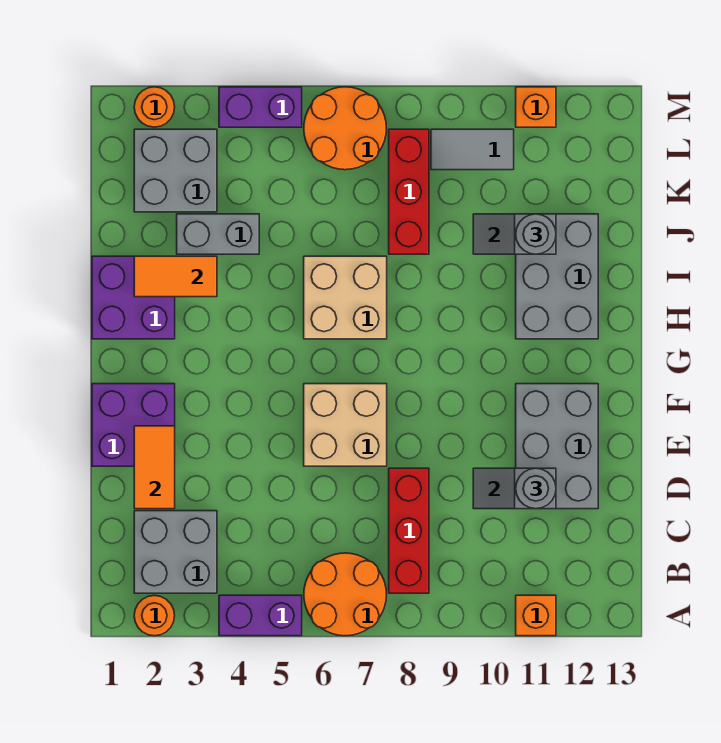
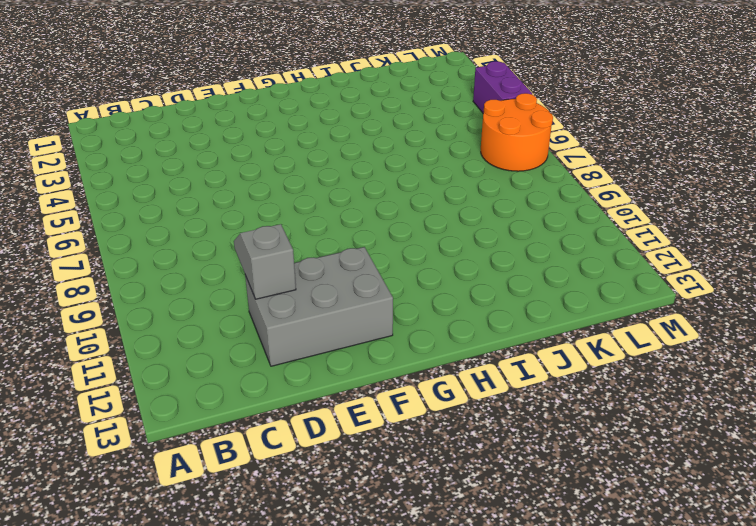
none -> orange round brick A2 level 1
none -> purple brick A4:A5 level 1
none -> orange round brick A6:B7 level 1

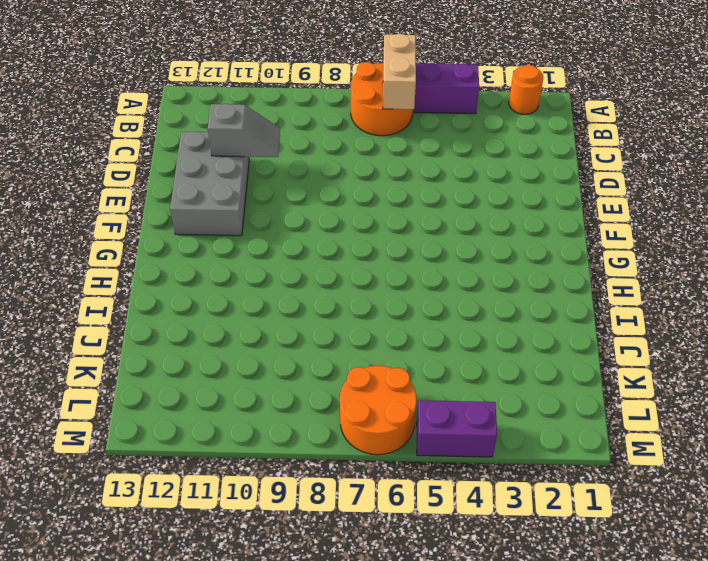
tan brick A6:B6 level 2 -> none
none -> orange brick A11 level 1
none -> grey brick B2:C3 level 1
none -> red brick B8:D8 level 1

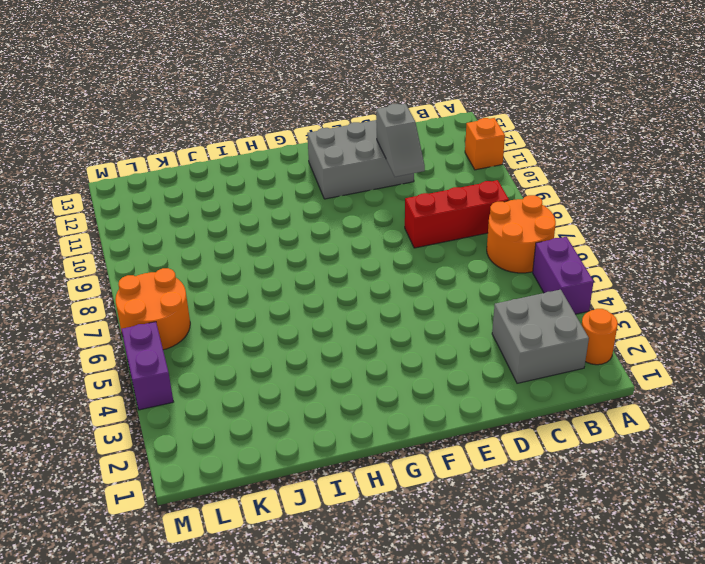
none -> purple brick E1:F2 level 1
none -> tan brick E6:F7 level 1
none -> purple brick H1:I2 level 1

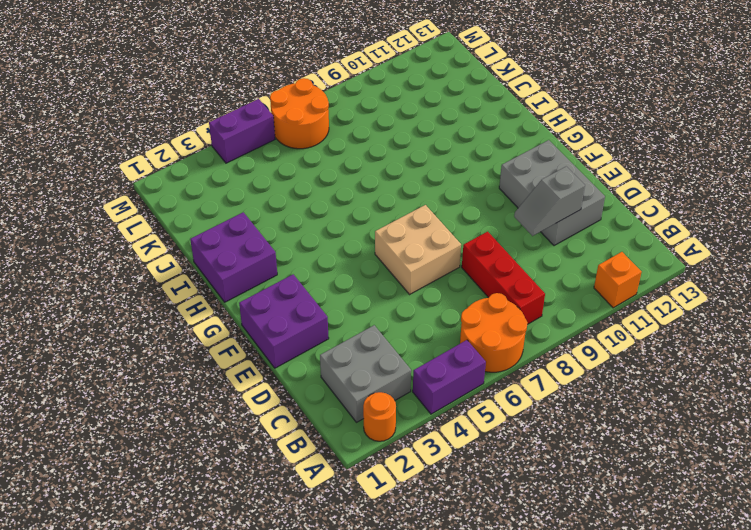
none -> tan brick H6:I7 level 1
none -> grey brick H11:J12 level 1
none -> grey brick J3:J4 level 1

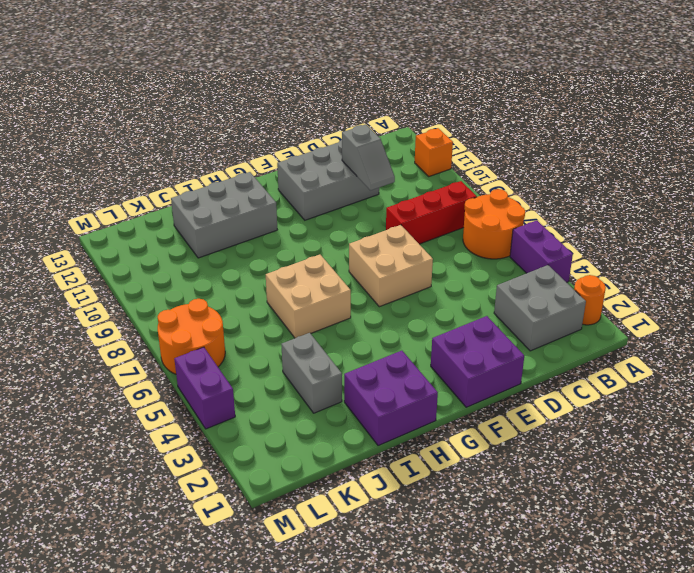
none -> red brick J8:L8 level 1
none -> grey brick K2:L3 level 1
none -> grey tile L9:L10 level 1

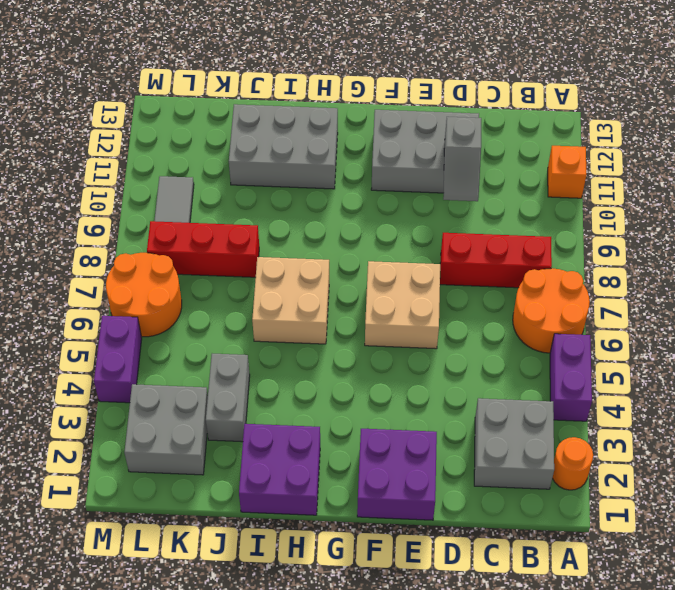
none -> orange round brick M2 level 1
none -> orange brick M11 level 1
none -> orange tile D2:E2 level 2

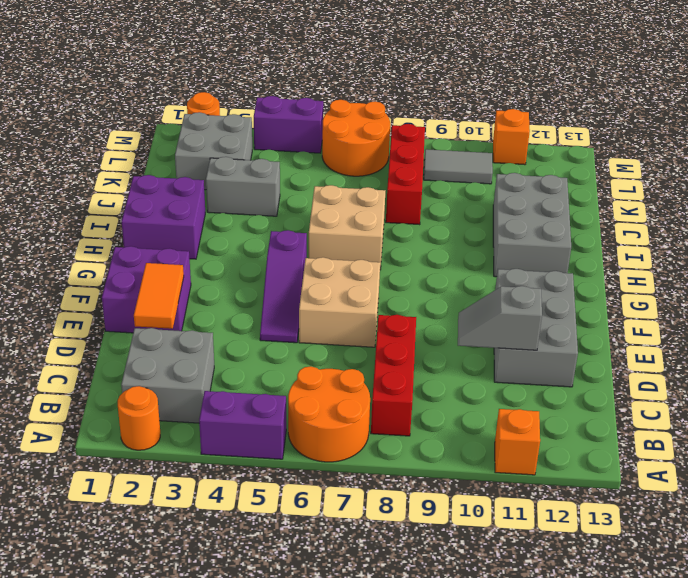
purple slope E5:G5 level 1 top G -> none
none -> orange tile I2:I3 level 2
none -> grey slope J10:J11 level 2 top 11
none -> grey round brick D11 level 3

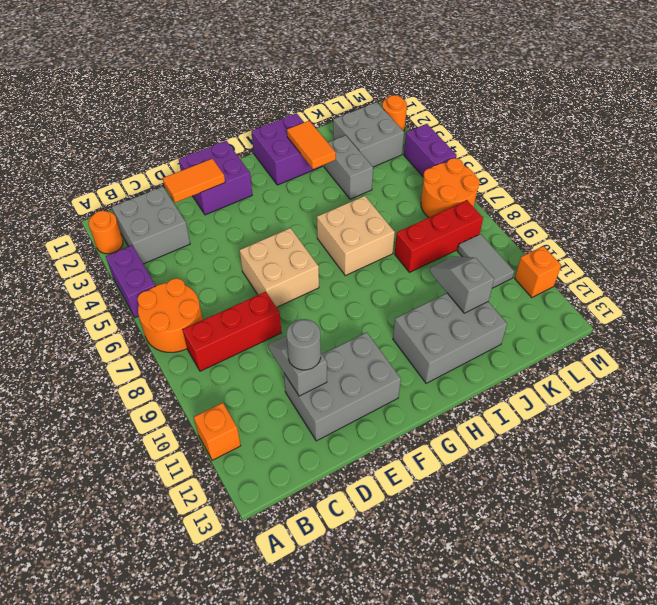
none -> grey round brick J11 level 3

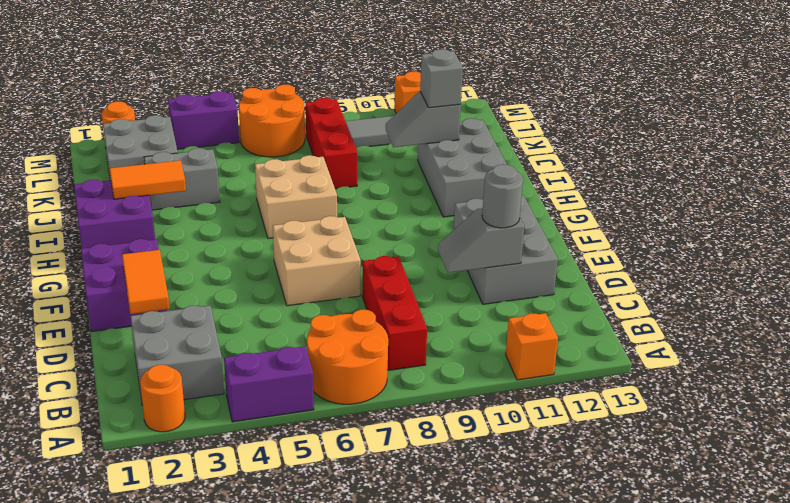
grey brick J11 level 3 -> grey round brick J11 level 3

